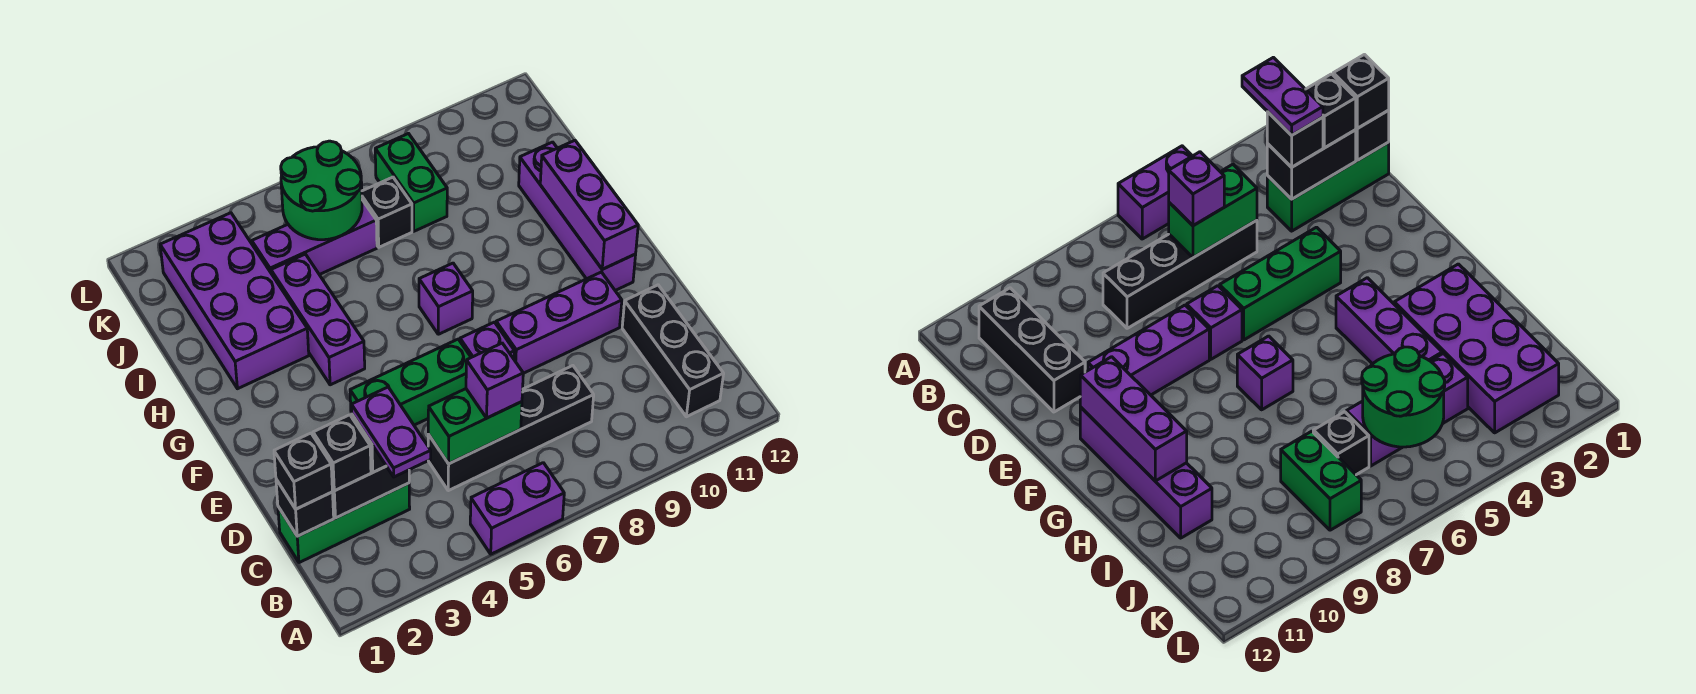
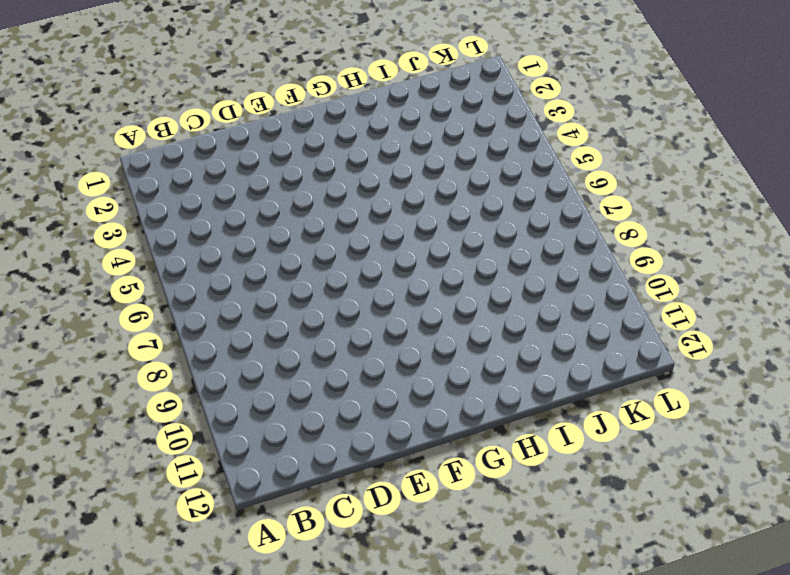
none -> purple brick A5:A6 level 1
none -> black brick B11:D11 level 1
none -> green brick C1:C3 level 1

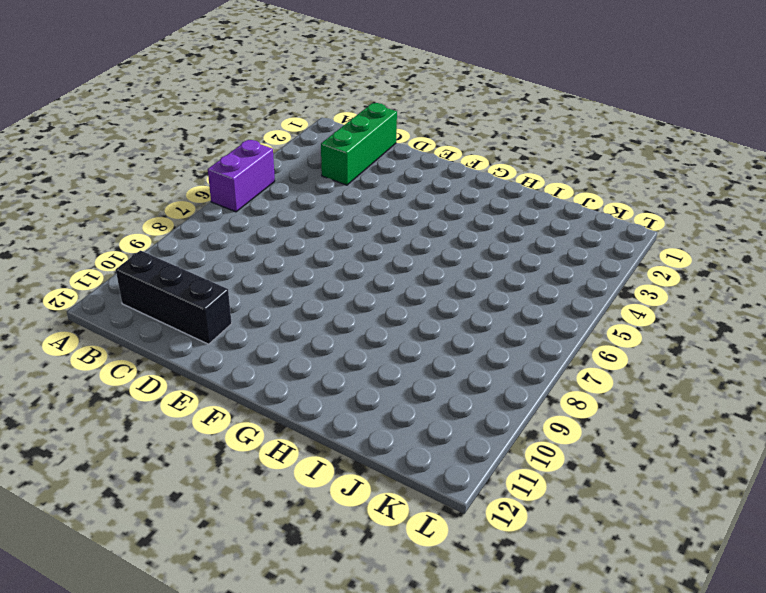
none -> black brick C5:C8 level 1
none -> green brick E4:E6 level 1
none -> purple brick E7 level 1

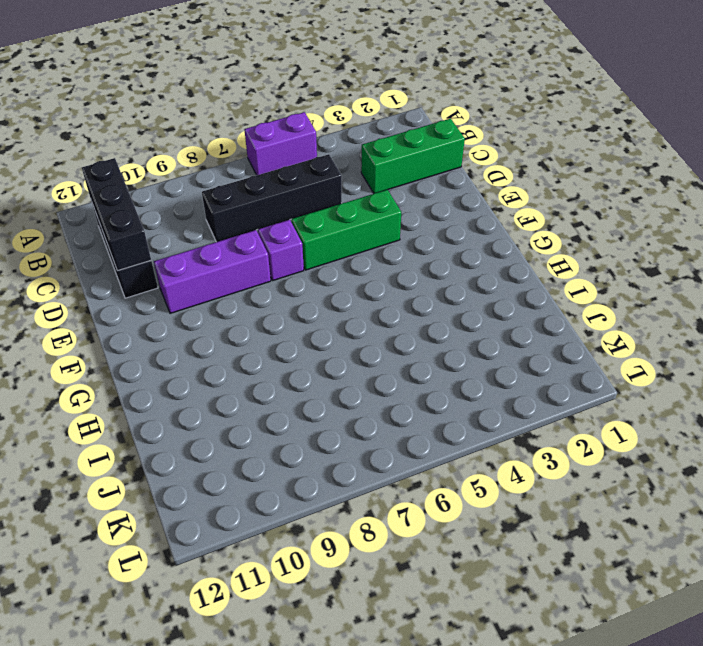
black brick B11:D11 level 2 -> none
none -> purple brick F11:I11 level 1
none -> purple brick G4:I4 level 1
none -> purple brick G7 level 1

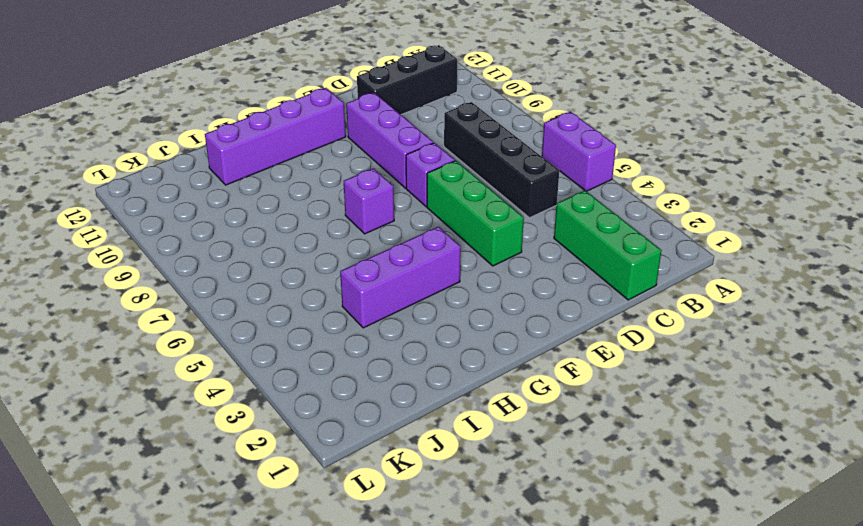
none -> purple brick H2:K3 level 1
none -> purple brick J4:J6 level 1
none -> black brick J7 level 1

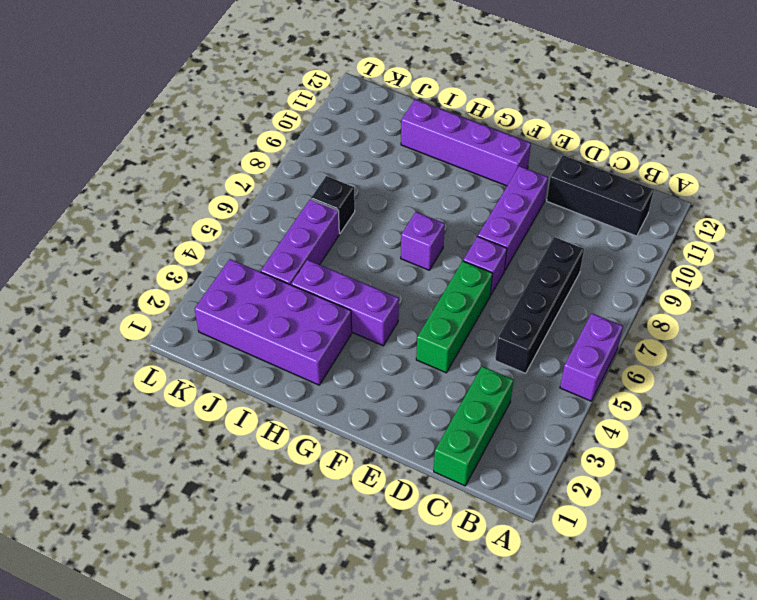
none -> green brick J8:K8 level 1
none -> black brick C1 level 2
none -> black brick C2:C3 level 2

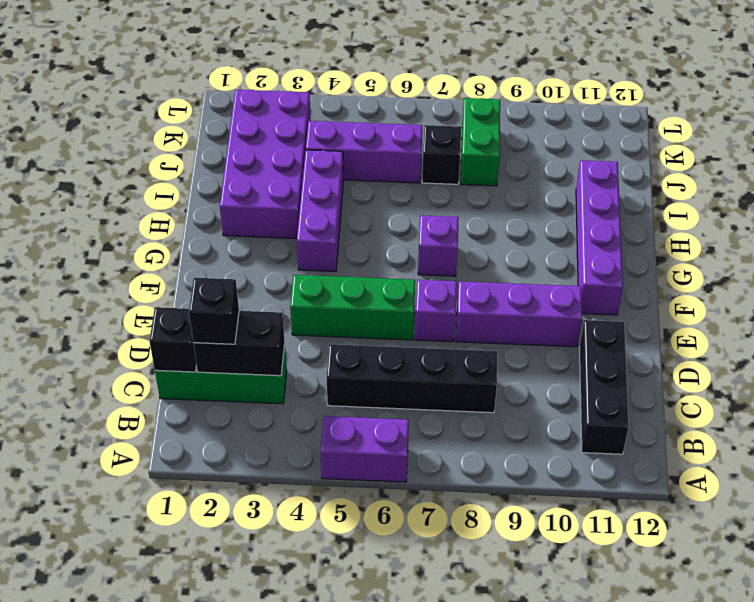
none -> green brick C5:C6 level 2
none -> purple brick F11:H11 level 2
none -> green round brick J5:K6 level 2

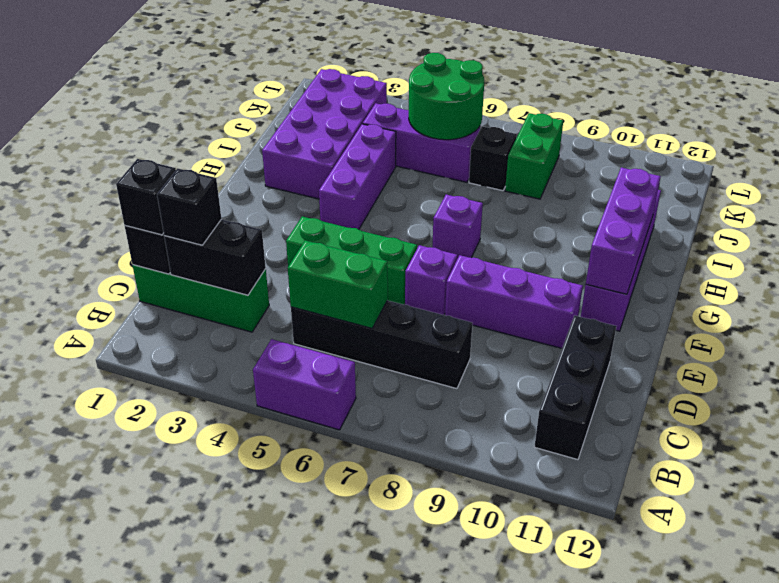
none -> black brick C3 level 3
none -> purple brick C6 level 3
none -> purple plate B3:C3 level 4

